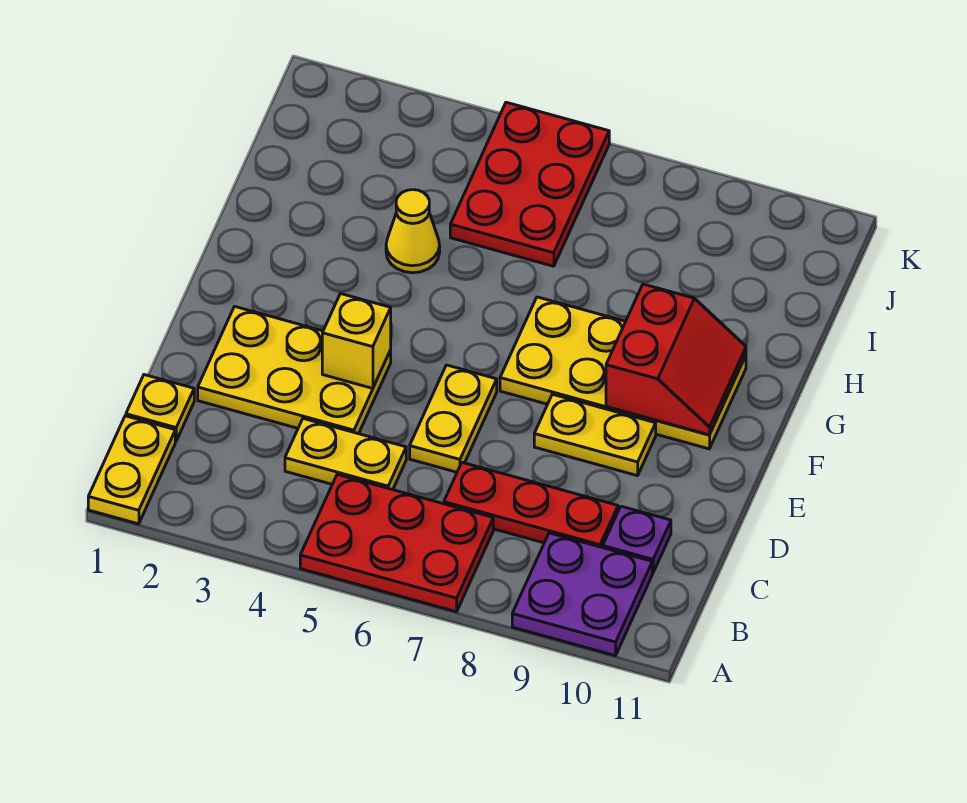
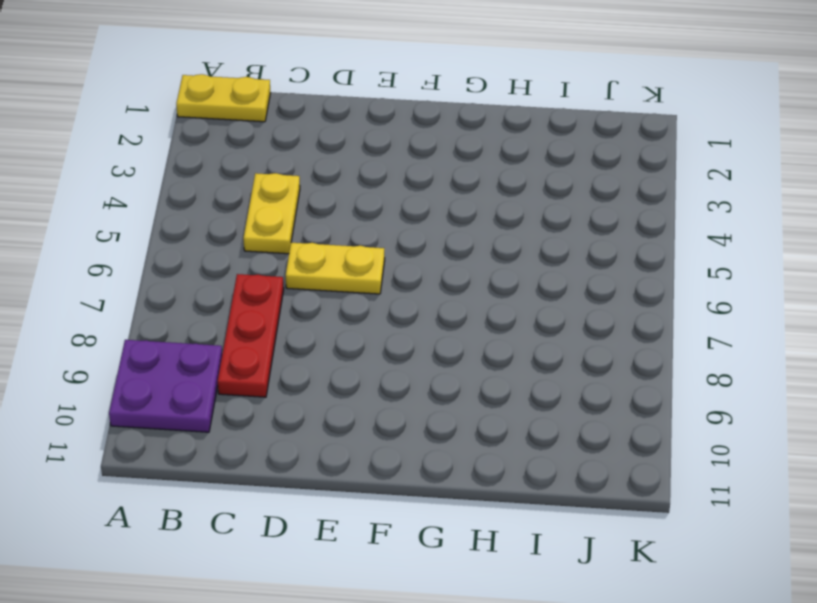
none -> red plate A5:B7 level 1
none -> yellow plate C1 level 1
none -> purple plate C10 level 1

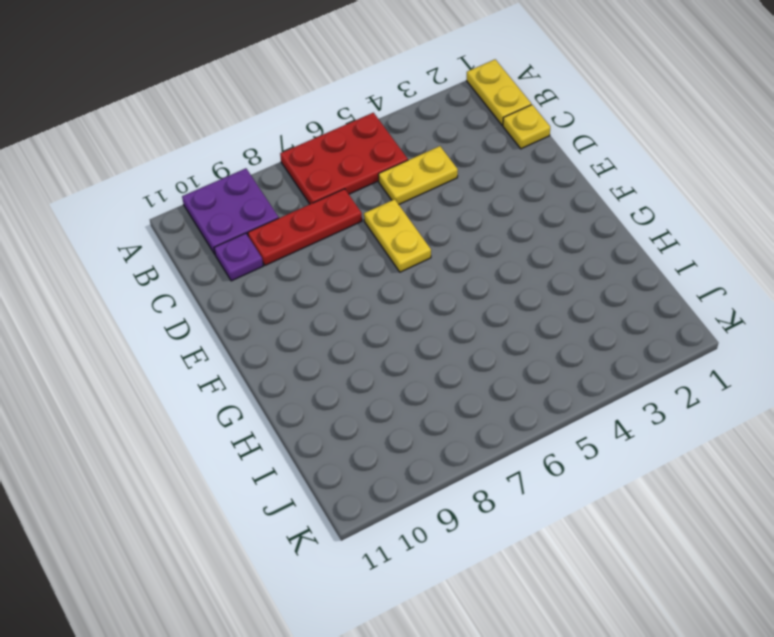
none -> yellow plate D2:E4 level 1
none -> yellow plate E8:E9 level 1
none -> yellow plate F7:G10 level 1

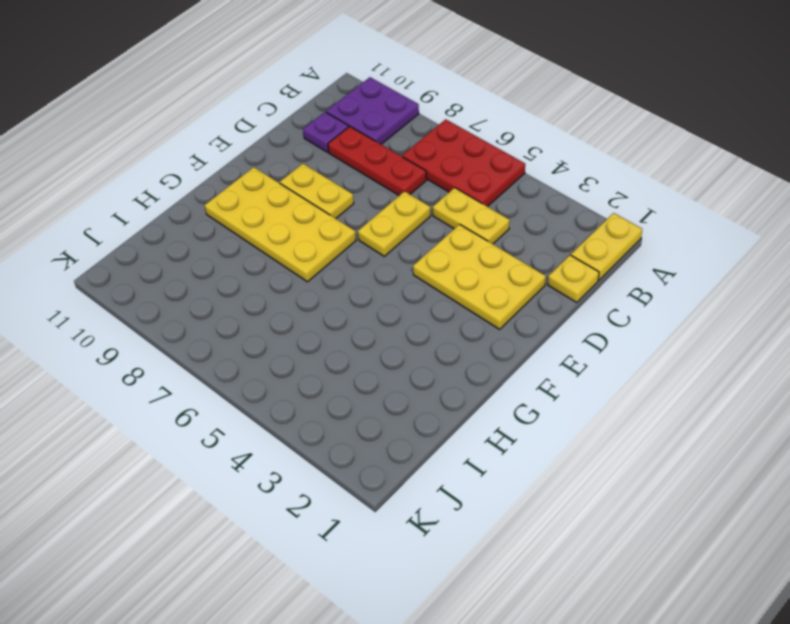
none -> yellow cone H4 level 1
none -> red plate I5:K6 level 1
none -> yellow brick E4 level 2

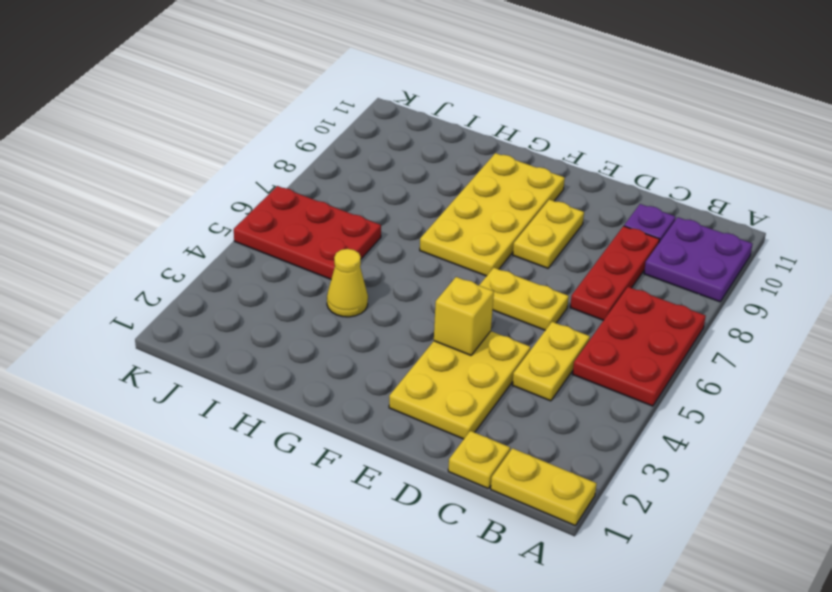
none -> red slope F9:G10 level 2 top 9

